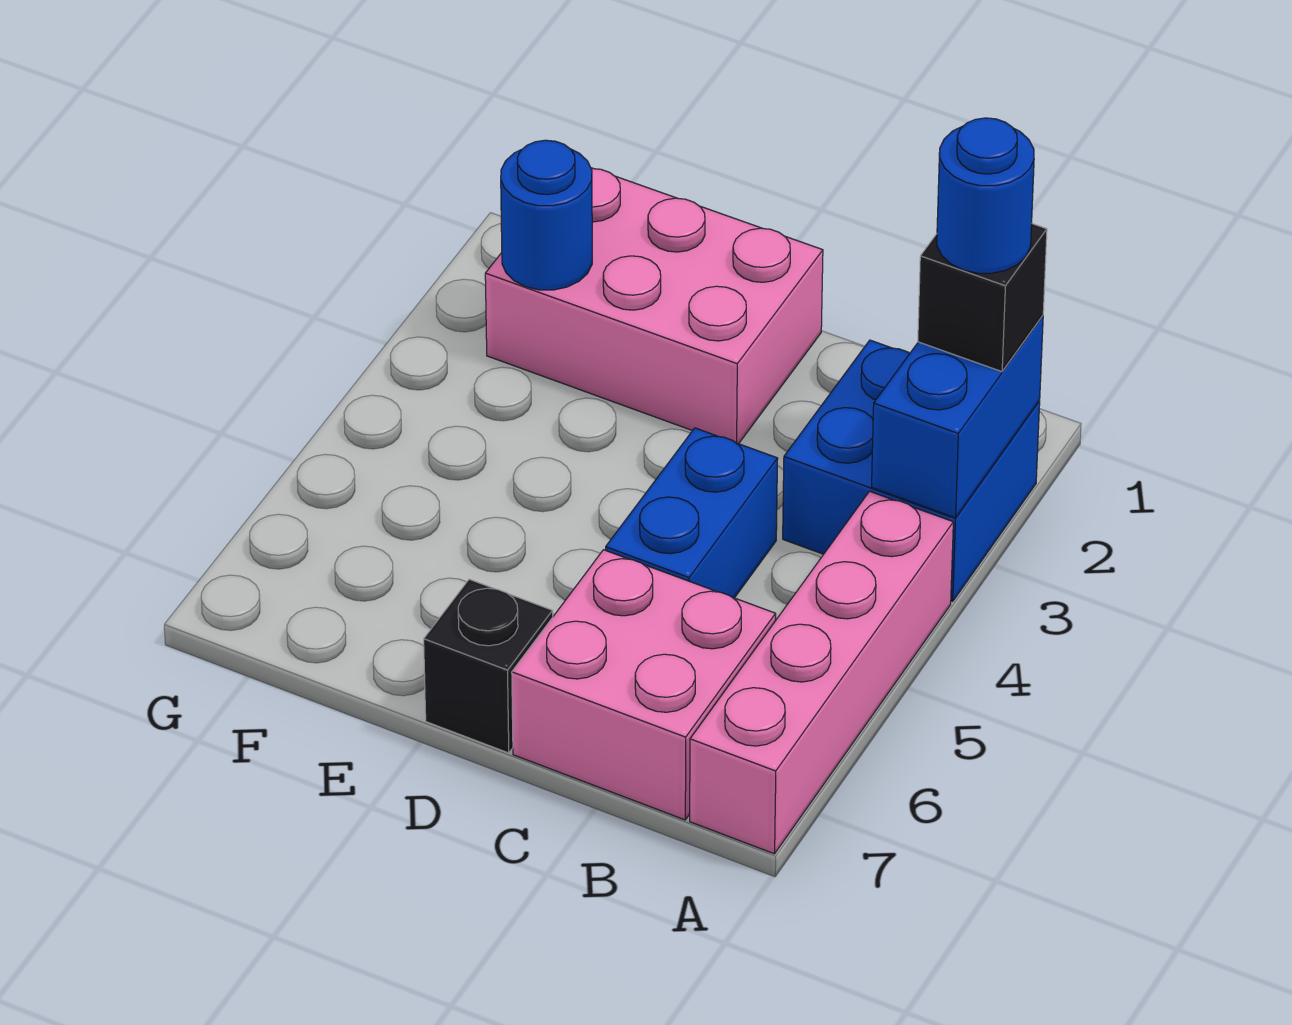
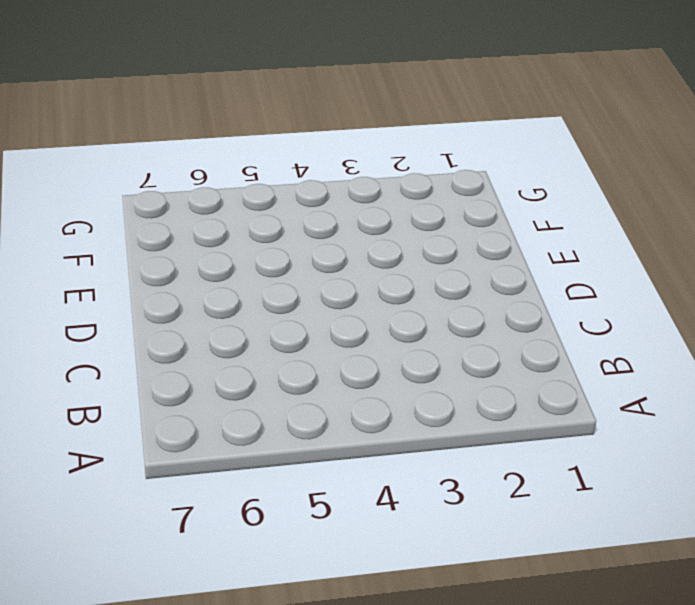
none -> blue brick A2:B3 level 1
none -> pink brick A4:A7 level 1

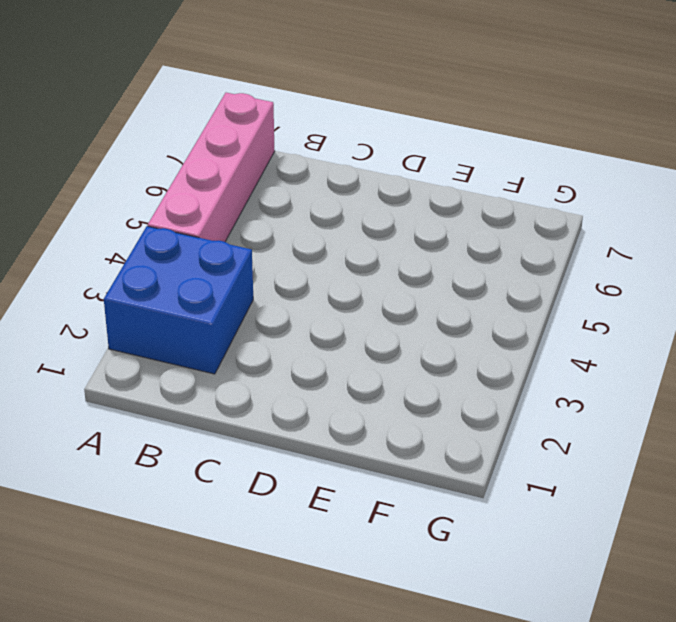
none -> pink brick B6:C7 level 1
none -> blue brick C4:C5 level 1

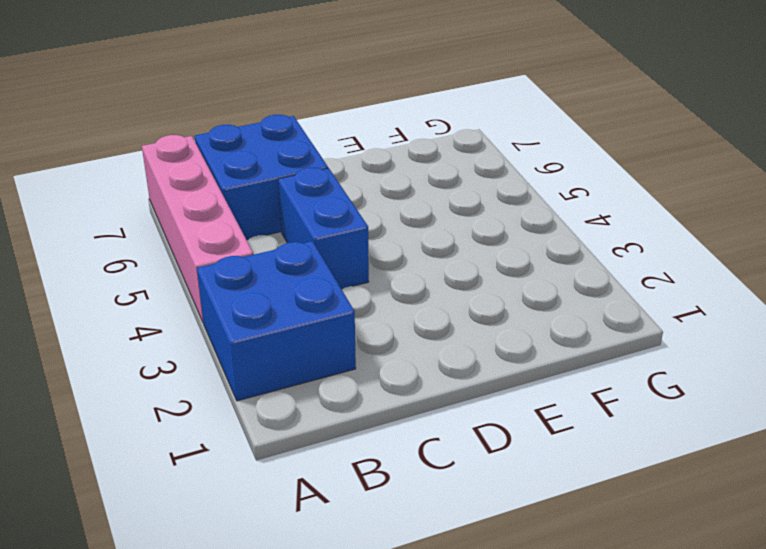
blue brick B6:C7 level 1 -> pink brick B6:C7 level 1
none -> pink brick D1:F2 level 1
none -> black brick D7 level 1

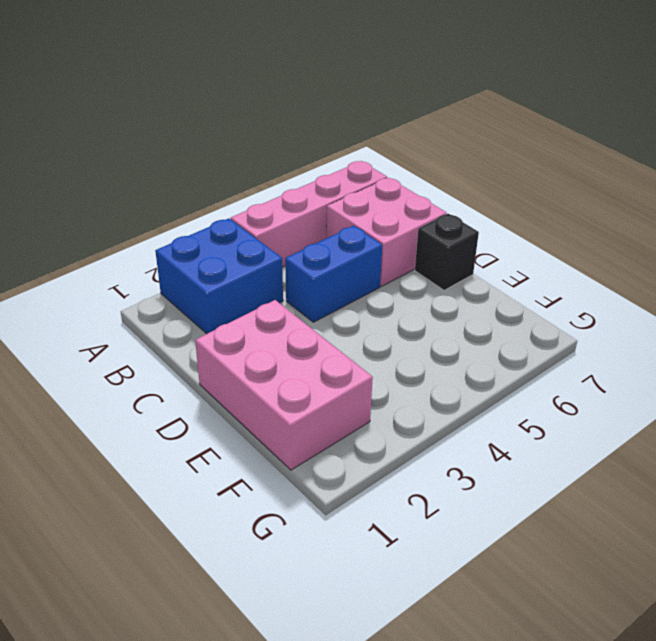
none -> blue brick A2:A3 level 2
none -> blue round brick F2 level 2

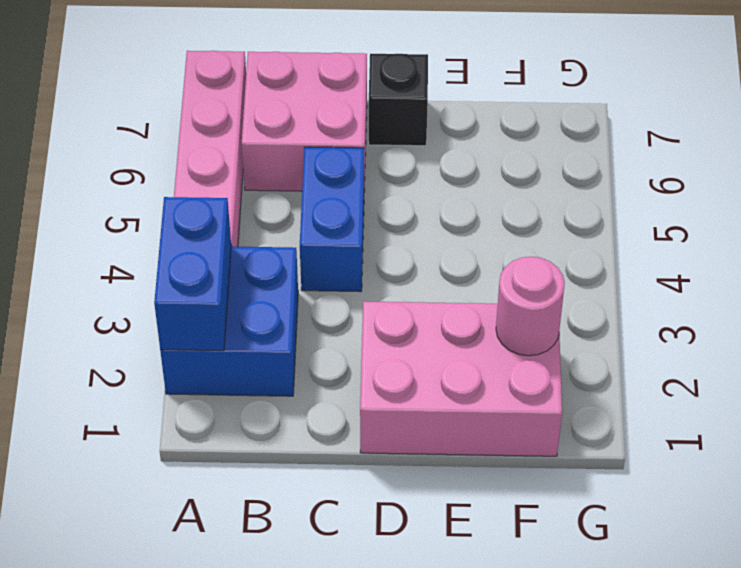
pink round brick F2 level 2 -> blue round brick F2 level 2
none -> black brick A2 level 3
none -> blue round brick A2 level 4

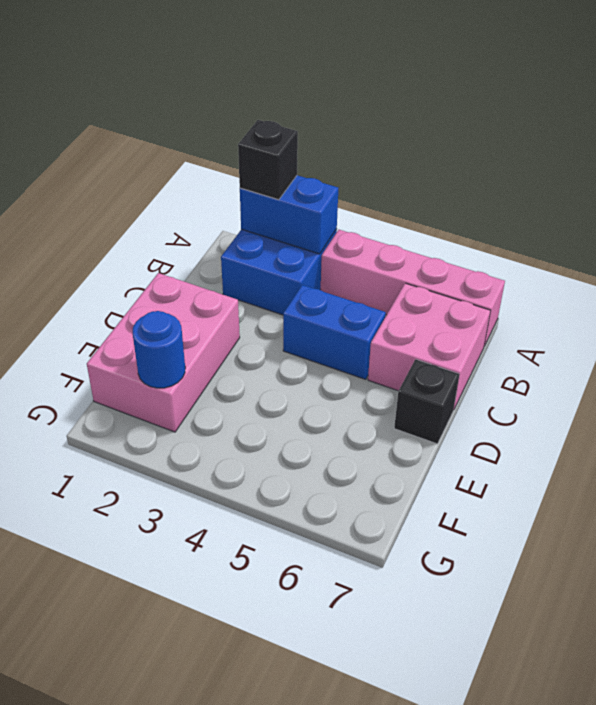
none -> blue round brick A2 level 4

